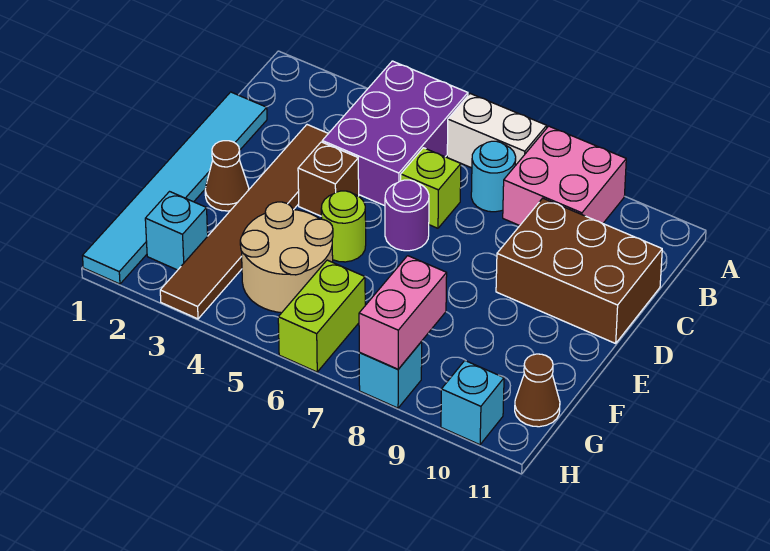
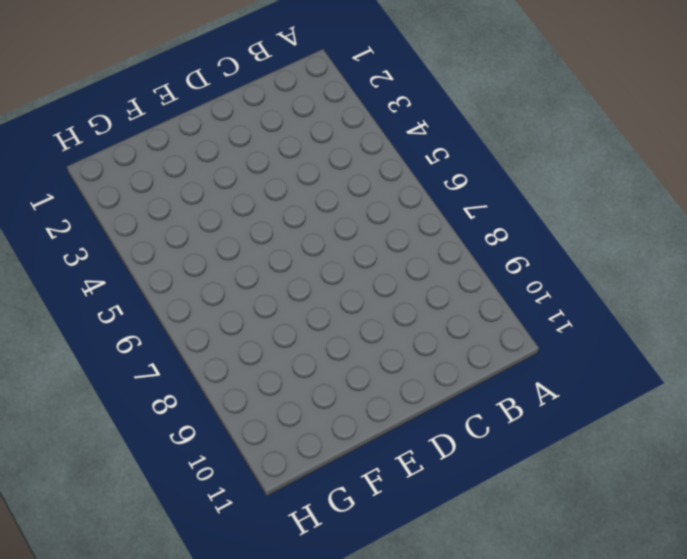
none -> purple brick A4:C5 level 1
none -> white brick A6:A7 level 1
none -> pink brick A8:B9 level 1

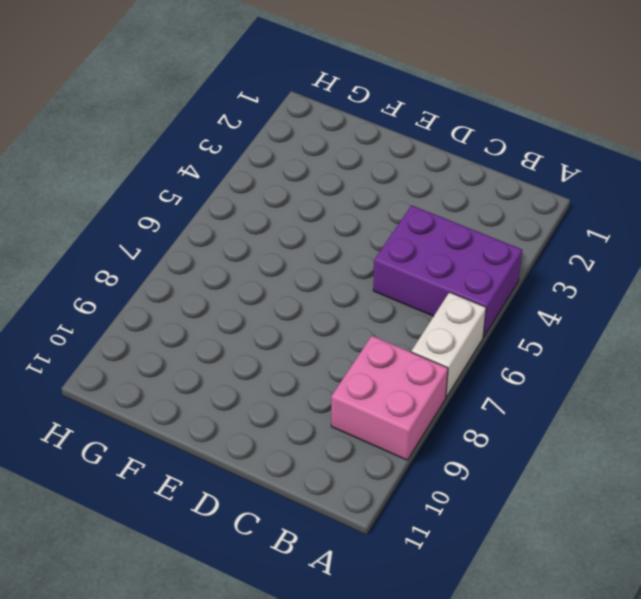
none -> cyan round brick B7 level 1
none -> cyan tile C1:H1 level 1
none -> brown tile C3:H3 level 1

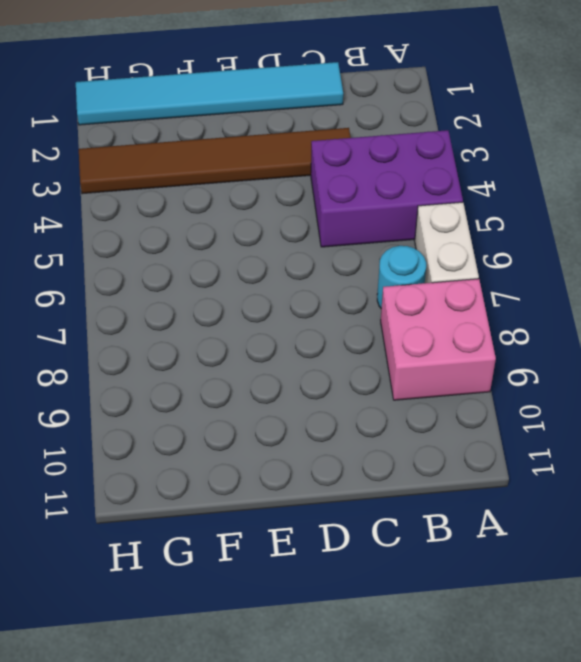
none -> lime brick C6 level 1
none -> brown brick C9:D11 level 1
none -> brown brick D4 level 1

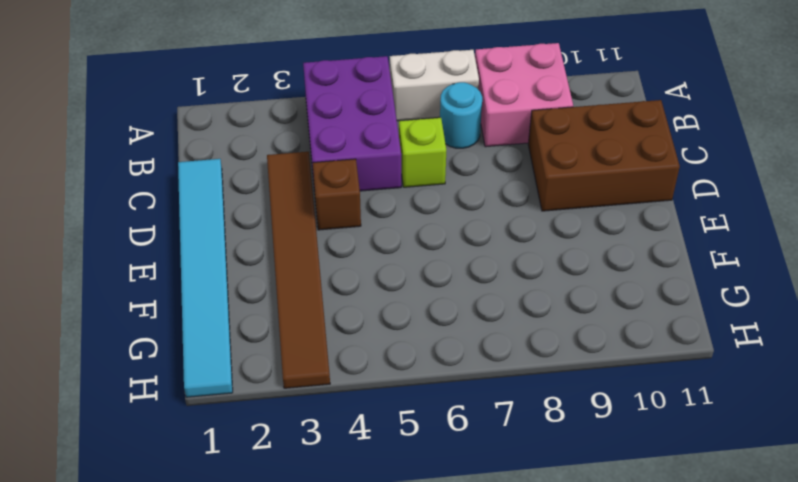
none -> purple round brick D6 level 1
none -> brown cone E2 level 1
none -> lime round brick E5 level 1

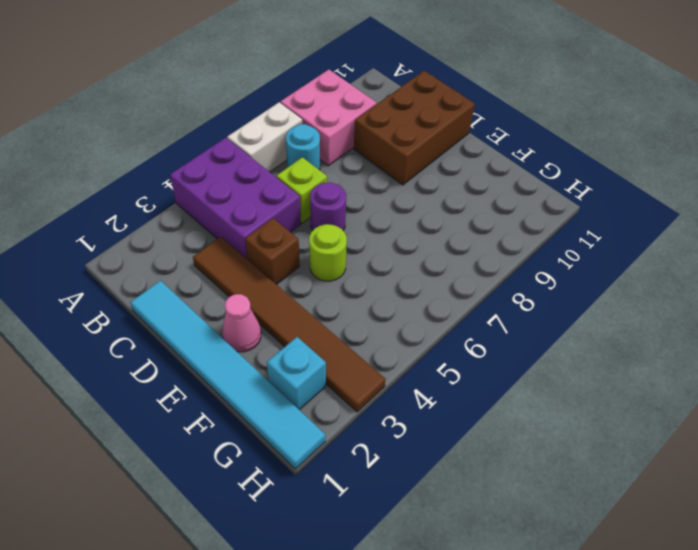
pink cone E2 level 1 -> brown cone E2 level 1
none -> tan round brick F4:G5 level 1
none -> lime brick G6:H6 level 1
none -> brown cone G11 level 1

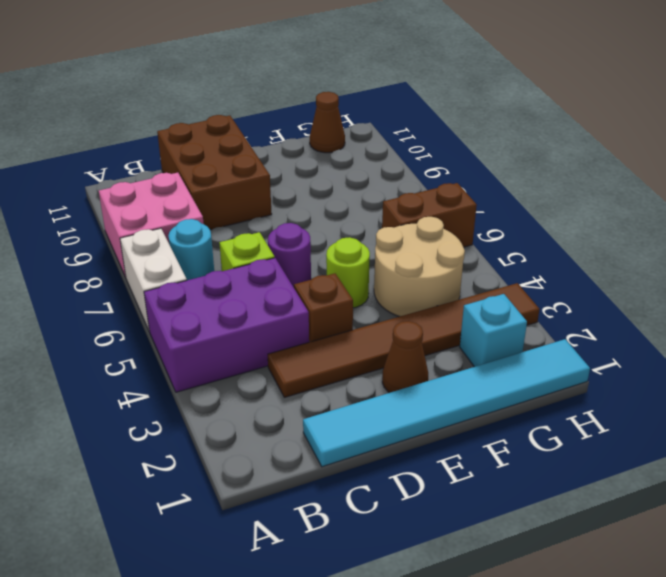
brown brick G6:H6 level 1 -> lime brick G6:H6 level 1
none -> cyan brick H8 level 1
none -> cyan brick H10 level 1
none -> pink brick G8:H8 level 2

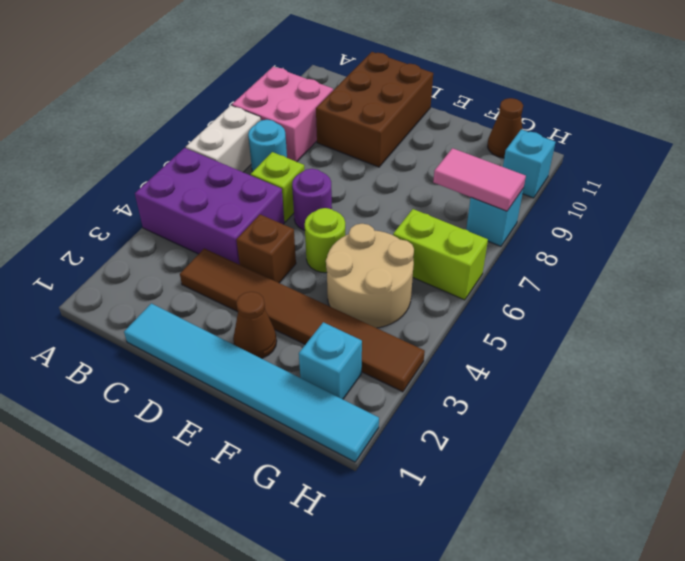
pink tile G8:H8 level 2 -> pink brick G8:H8 level 2

